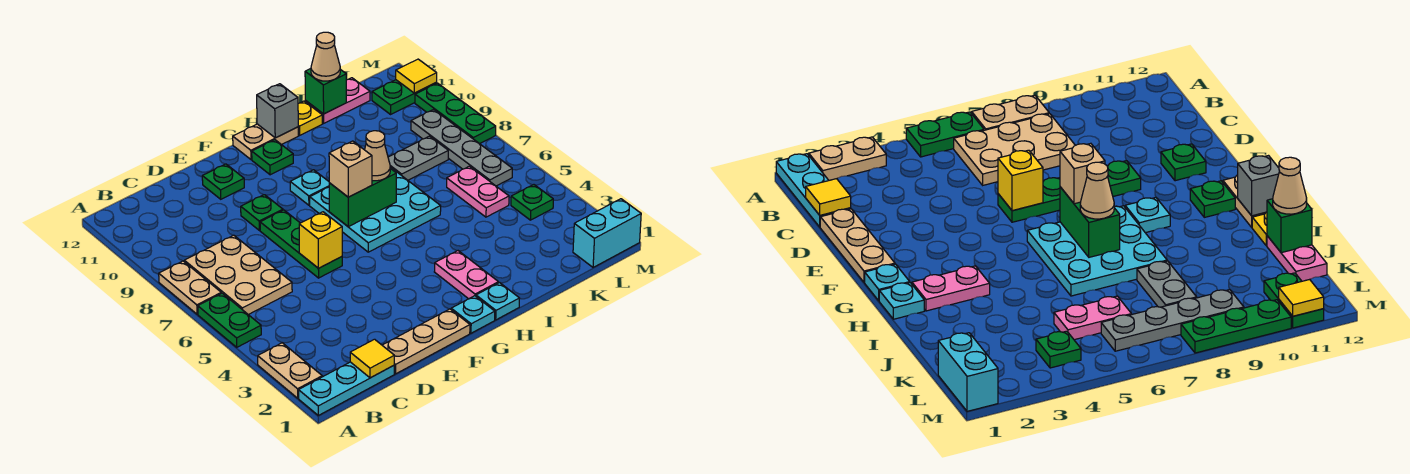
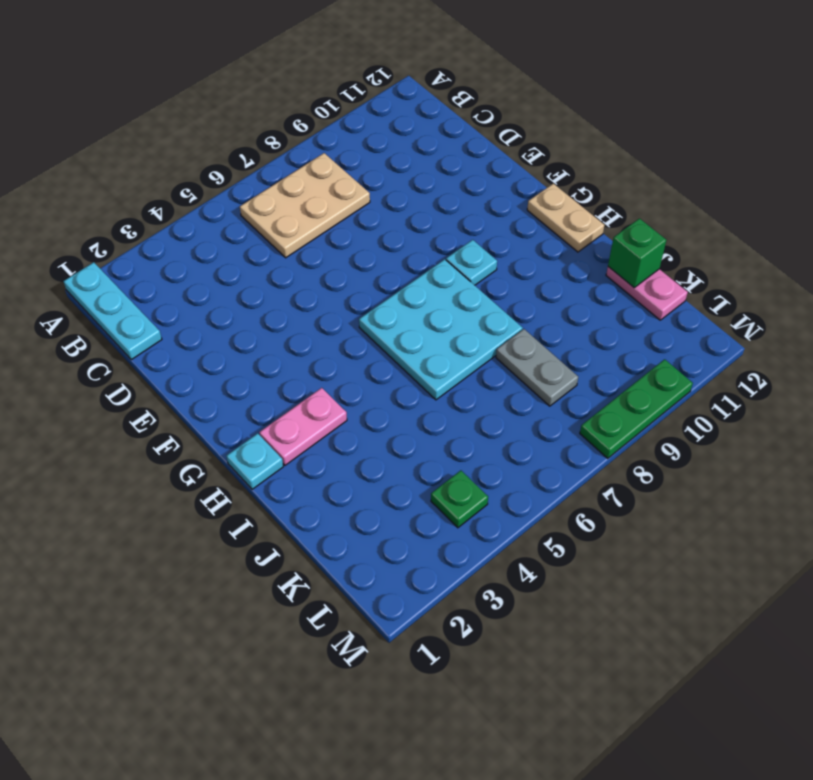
none -> tan plate A2:A3 level 1
none -> green plate A5:A6 level 1
none -> tan plate A7:A8 level 1
none -> tan plate D1:F1 level 1

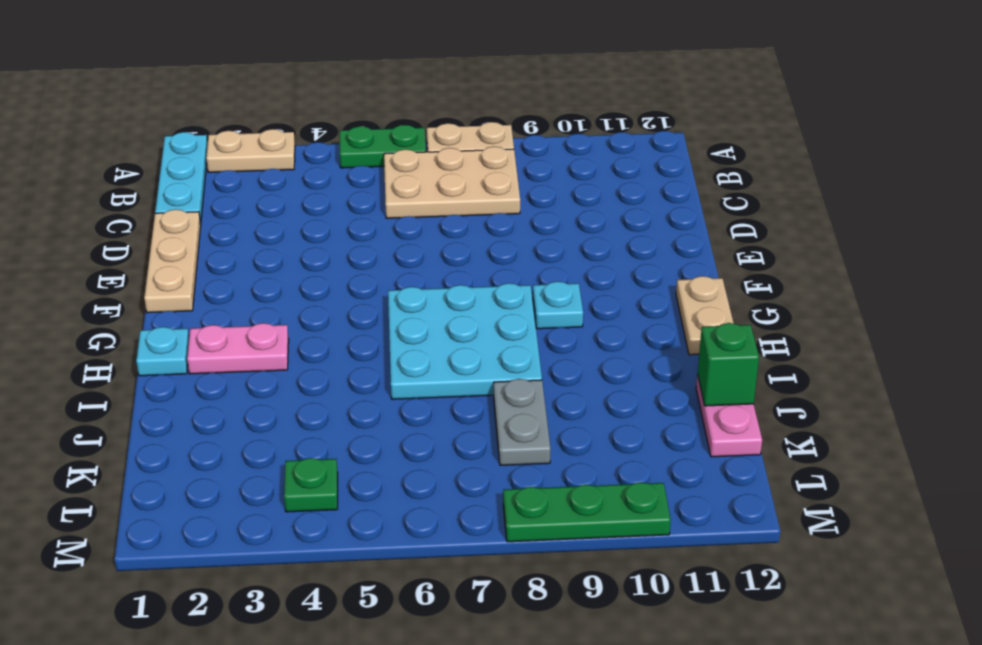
none -> green plate E6:E8 level 1
none -> green plate E9 level 1
none -> green plate E11 level 1
none -> cyan plate G1 level 1

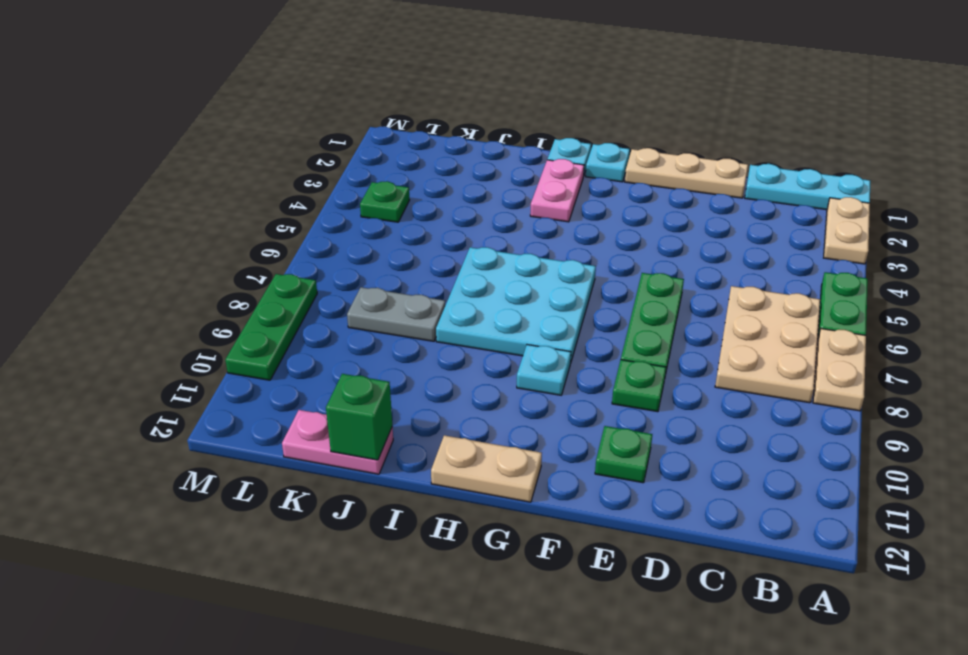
none -> green plate G11 level 1
none -> yellow plate I12 level 1
none -> pink plate K5:K6 level 1
none -> cyan brick L1:M1 level 1

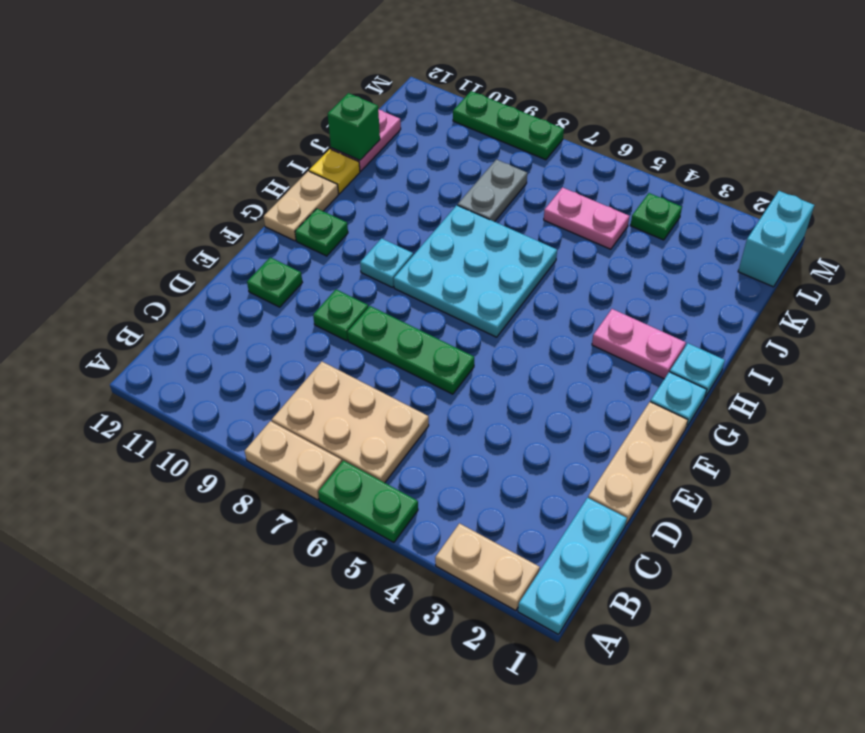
none -> grey plate L6:L9 level 1
none -> green plate L11:M11 level 1
none -> yellow tile C1 level 2
none -> yellow brick E6 level 2

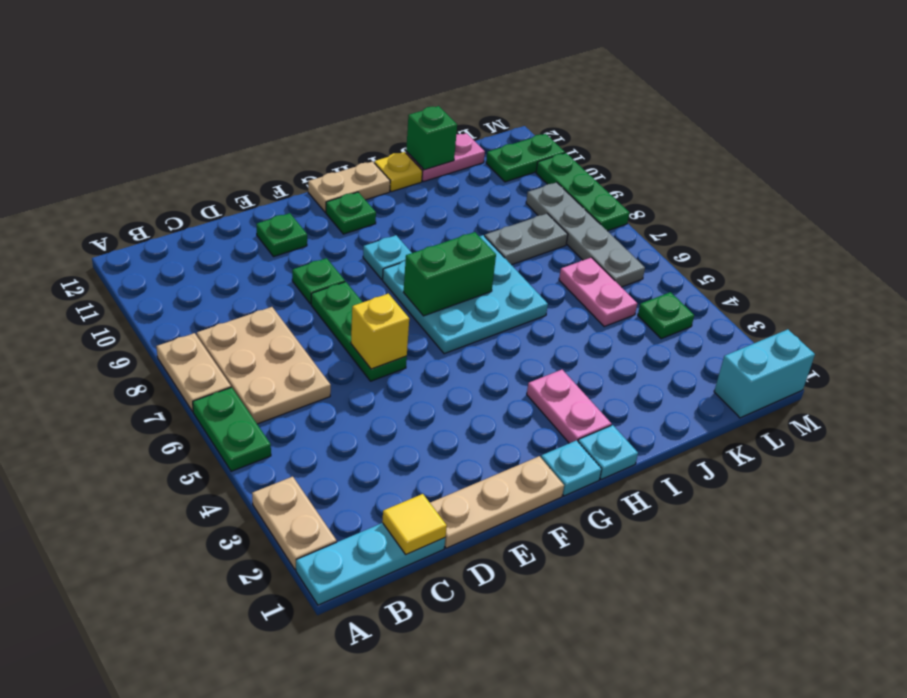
none -> grey brick H12 level 2
none -> yellow tile M11 level 2
none -> tan brick G7 level 3
none -> tan cone H7 level 3

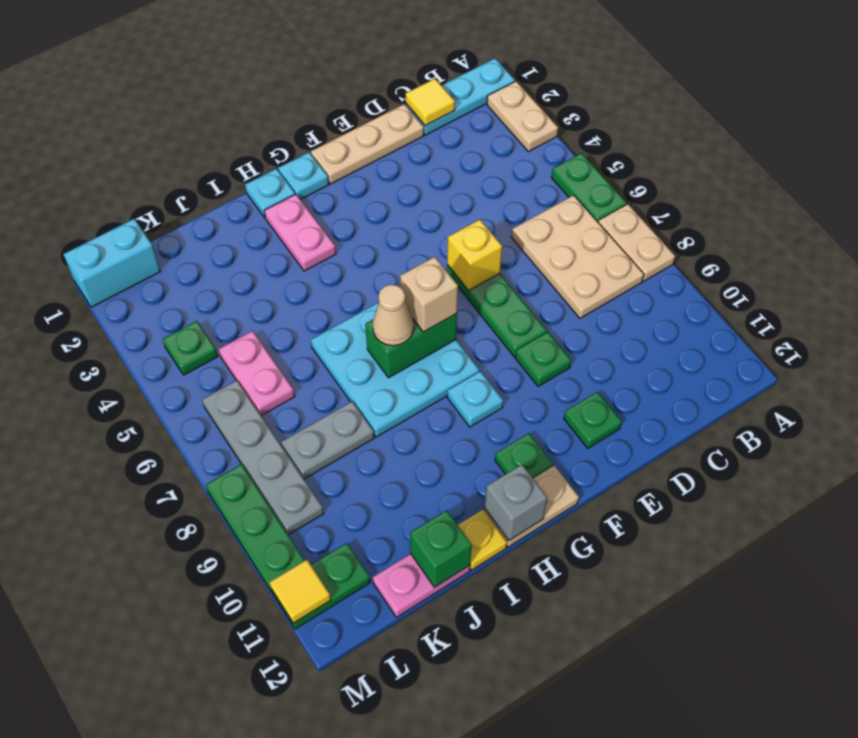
none -> tan cone J12 level 3

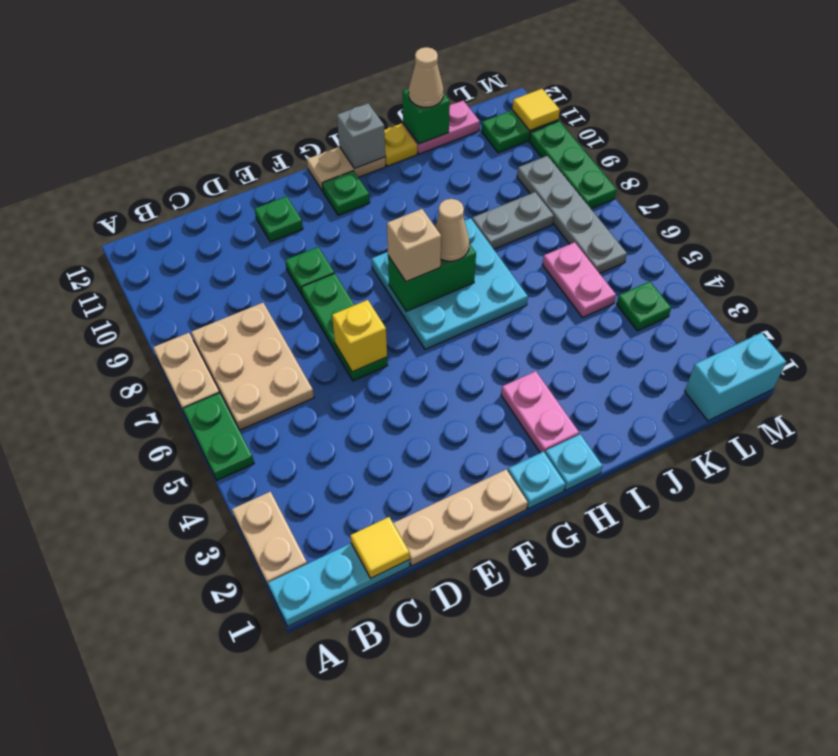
none -> cyan plate G9 level 1

